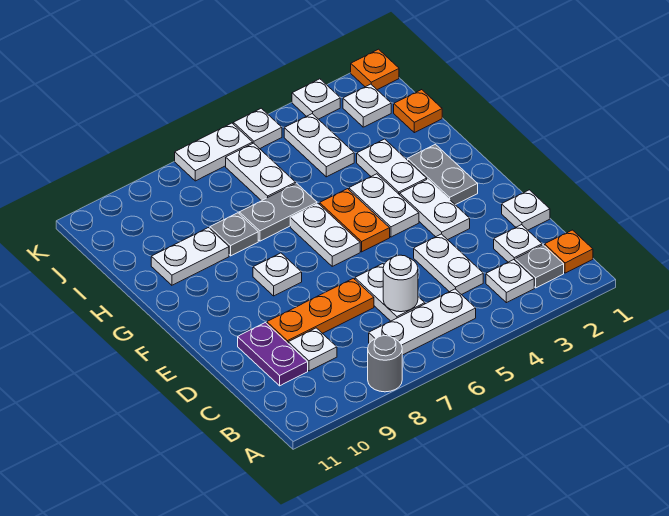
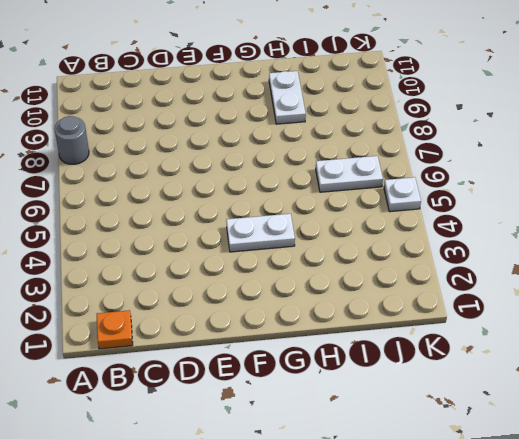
none -> grey plate B2 level 1
none -> white plate B3 level 1
none -> white plate B5:B7 level 1
none -> white plate C2 level 1

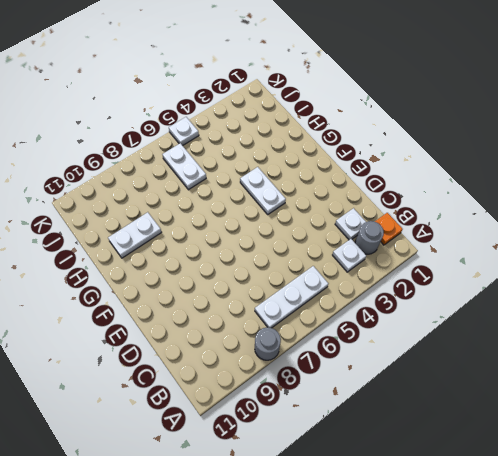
grey round brick B2 level 1 -> grey plate B2 level 1
none -> white plate C4:D4 level 1
none -> white plate C6:D6 level 1
none -> white plate C9 level 1
none -> purple plate C10:D10 level 1

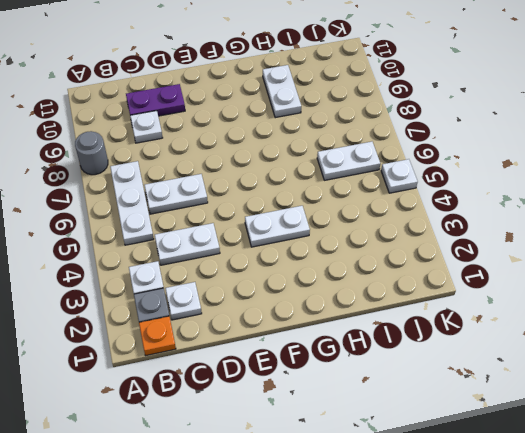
none -> white plate D1 level 1
none -> orange plate D7:D9 level 1
none -> white plate E3:F3 level 1
none -> grey plate F2:G2 level 1

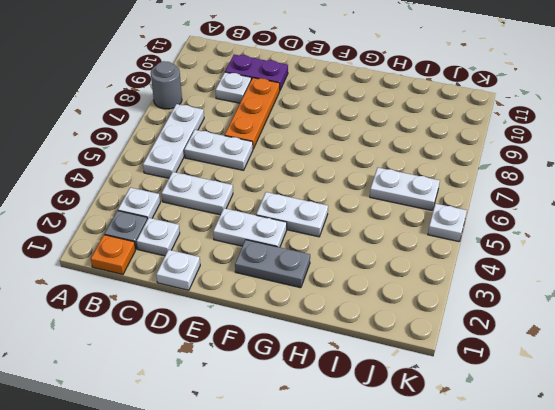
none -> orange plate F5:G5 level 1
none -> white plate F6:G6 level 1
none -> white plate F8 level 1
none -> white plate G3:H3 level 1

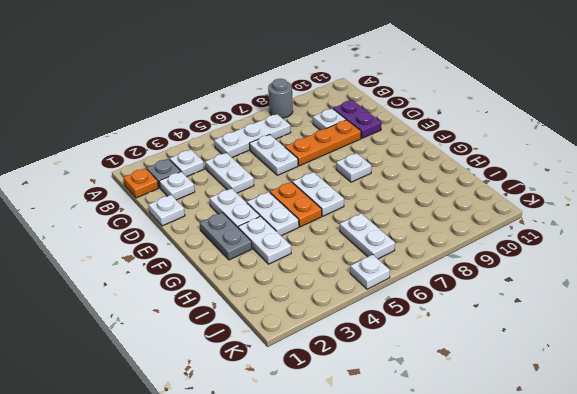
none -> grey plate H6:H7 level 1
none -> grey plate H8 level 1
none -> white plate H9:H10 level 1
none -> orange plate I1 level 1

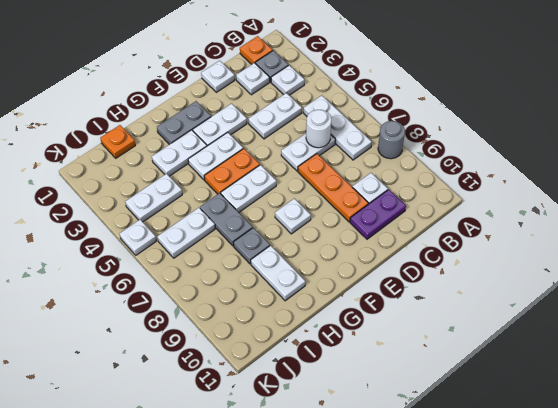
none -> white plate J2 level 1
none -> orange plate K1 level 1
none -> white plate K3 level 1
none -> white plate K6:K7 level 1

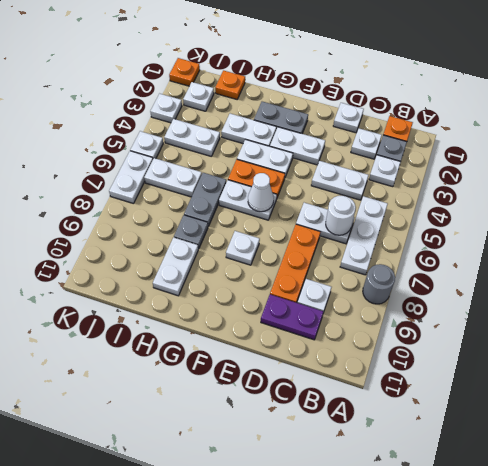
white cone F6 level 2 -> none

